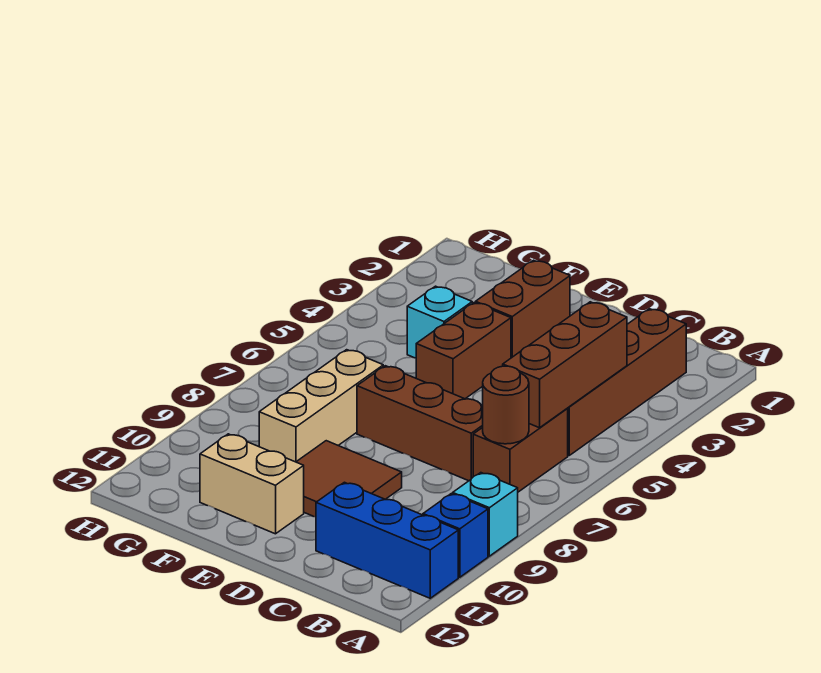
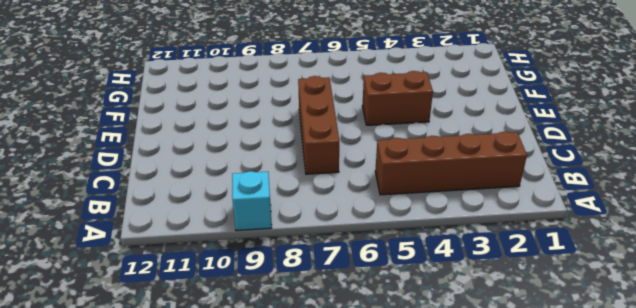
none -> blue brick A10 level 1
none -> blue brick A11:C11 level 1
none -> brown brick B6:B7 level 1

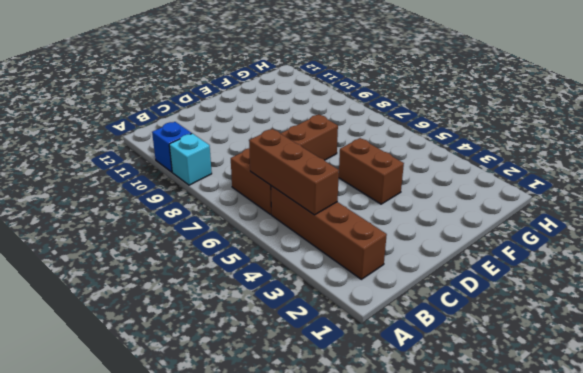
none -> blue brick A11:C11 level 1
none -> brown tile D9:E10 level 1
none -> brown brick E2:E3 level 1

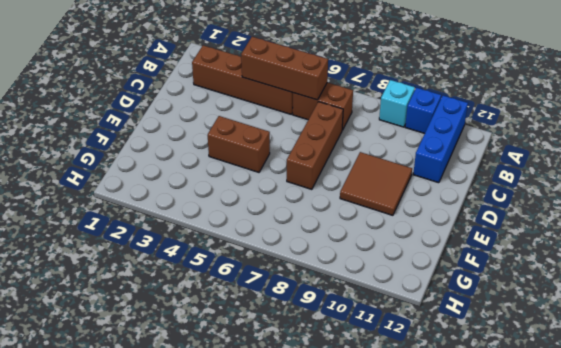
none -> brown brick E2:E3 level 1
none -> tan brick E11:F11 level 1
none -> cyan brick F4 level 1

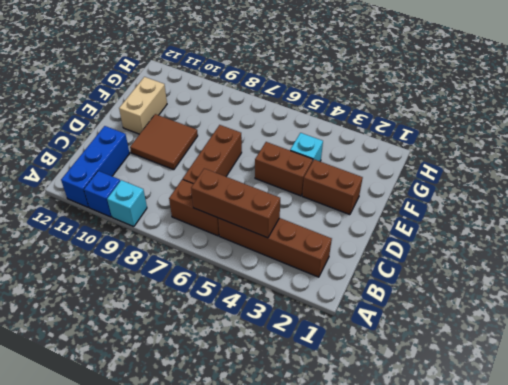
none -> tan brick F7:F9 level 1
none -> brown round brick B7 level 2

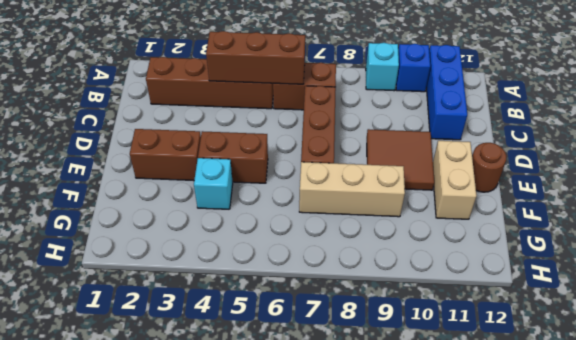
brown round brick E12 level 1 -> brown round brick B7 level 2

